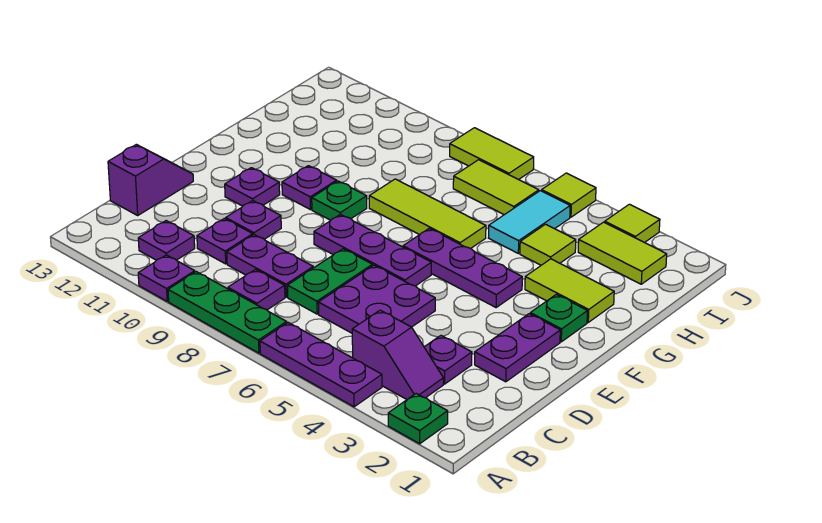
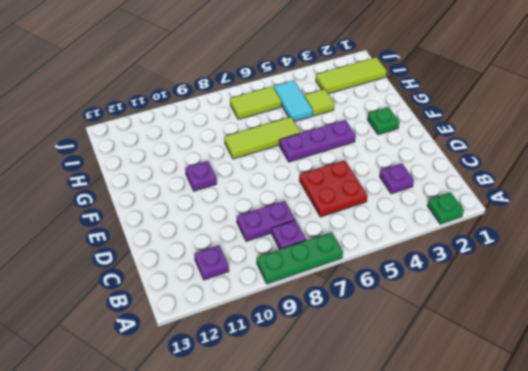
red plate C5:D6 level 1 -> purple plate C5:D6 level 1
lime tile I1:I3 level 1 -> lime tile I2:I3 level 1
none -> purple plate A4:A6 level 1
none -> purple plate A10 level 1
none -> purple slope B3:B4 level 1 top 4
none -> green plate C7:D7 level 1

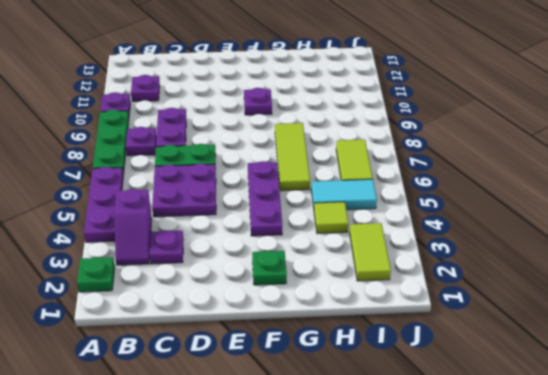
none -> purple plate C10 level 1
none -> purple slope C13:D13 level 1 top C
none -> purple plate D2:E2 level 1
none -> purple plate D10 level 1

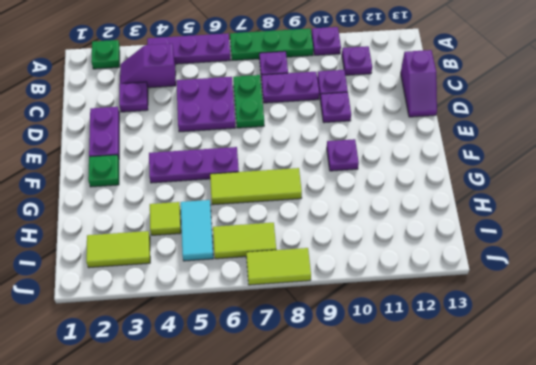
none -> purple plate E6:E8 level 1
none -> purple plate E11 level 1
none -> green plate F9 level 1
none -> lime tile G2:G3 level 1

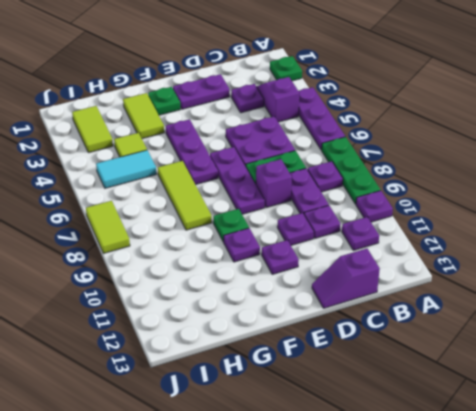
purple brick D8 level 1 -> none
none -> lime tile I6:I7 level 1
none -> lime tile J3 level 1
none -> lime tile J5 level 1

